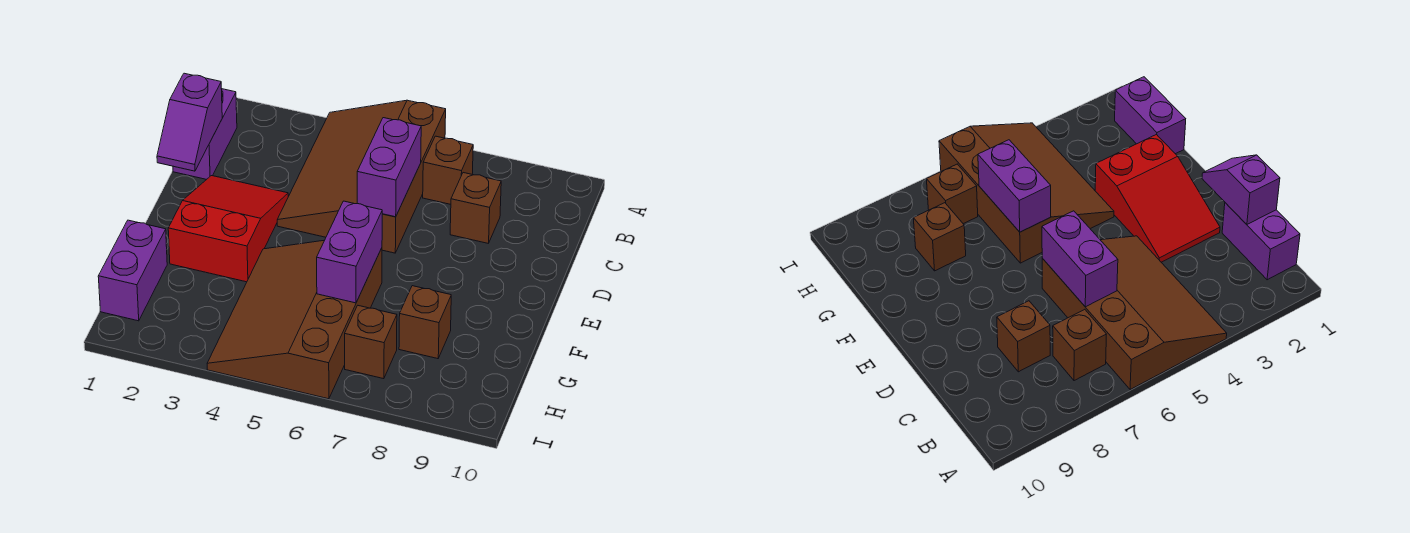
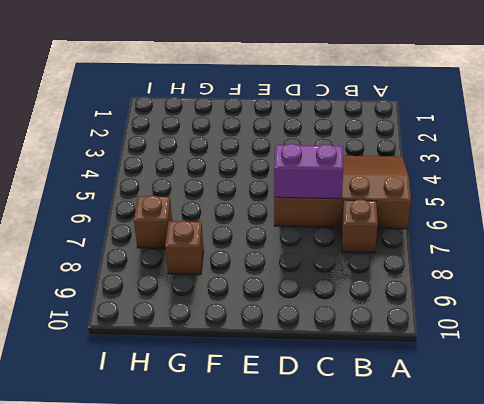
none -> purple brick B1:C1 level 1
none -> brown brick C8 level 1
none -> red slope D2:F3 level 1 top F

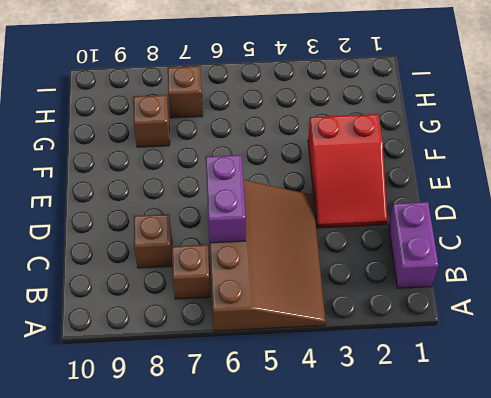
none -> brown slope F4:I6 level 1 top 6
none -> purple brick G1:H1 level 1
none -> purple slope C1:D1 level 2 top C

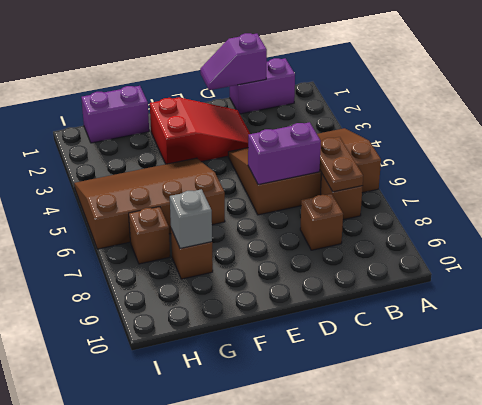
brown plate B6:B7 level 2 -> none
grey brick G8 level 2 -> none
none -> purple brick F6:G6 level 2

